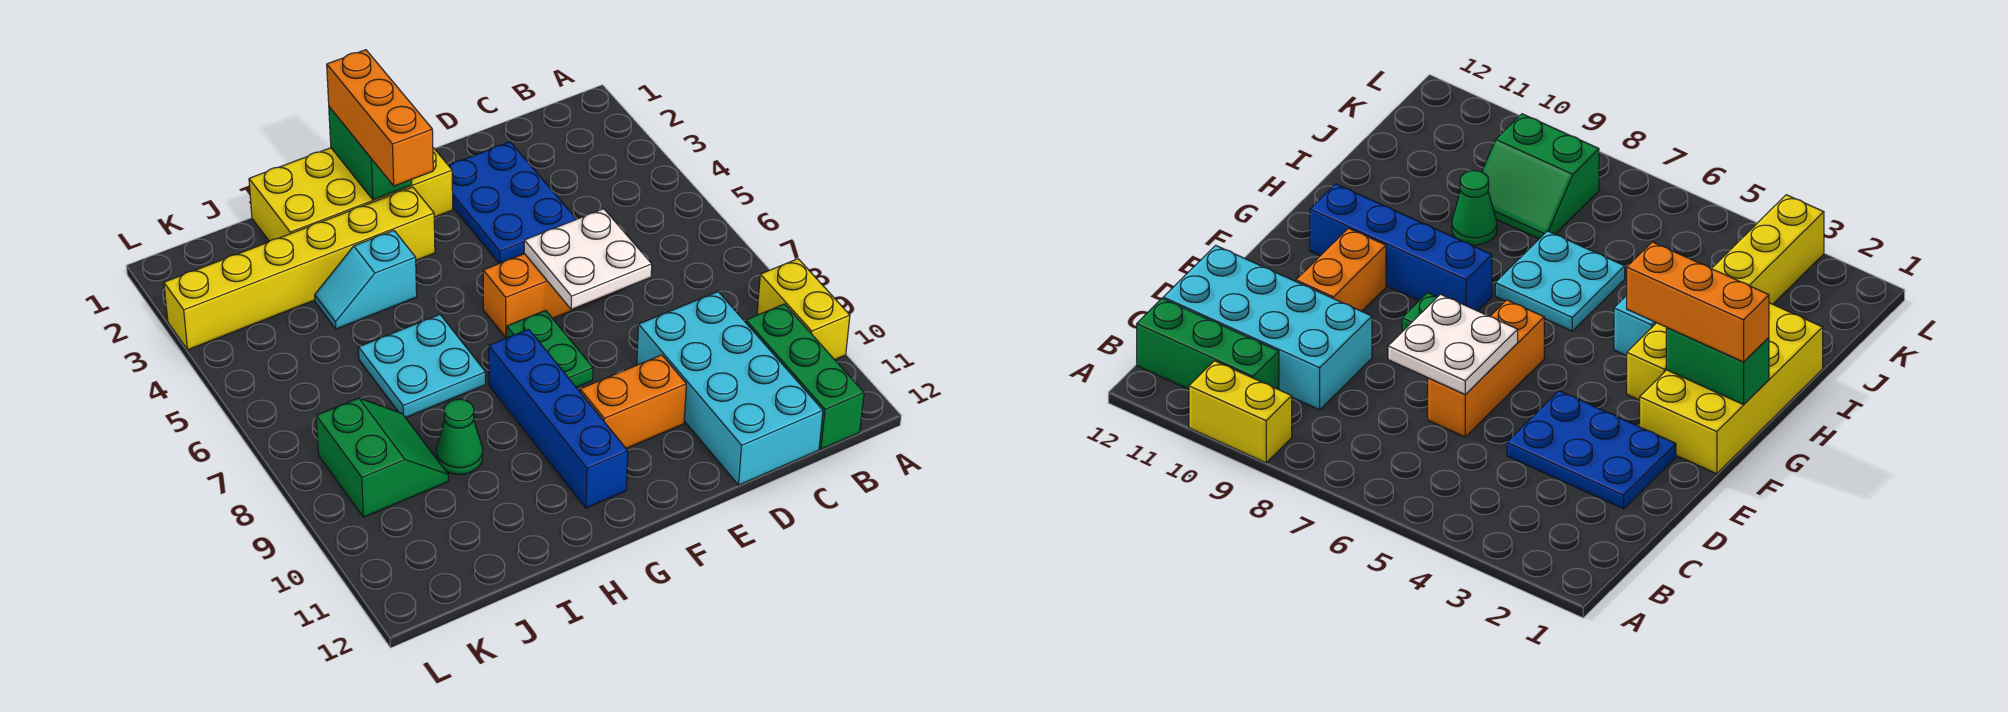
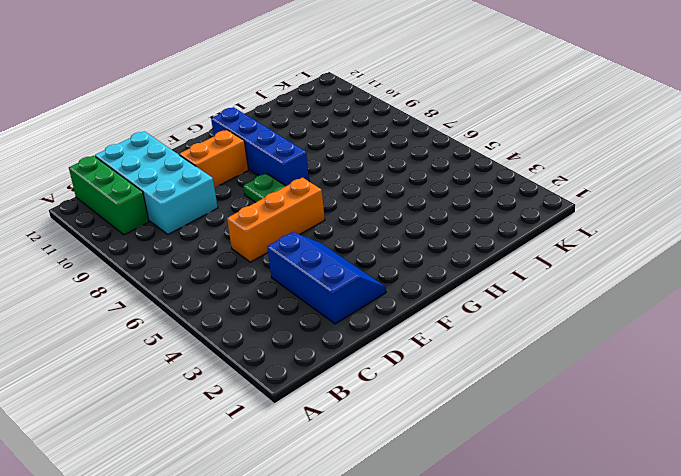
blue slope D2:E4 level 1 top D -> blue plate D2:E4 level 1
none -> yellow brick A9:A10 level 1
none -> yellow brick F1:I2 level 1
none -> yellow brick G3:L3 level 1

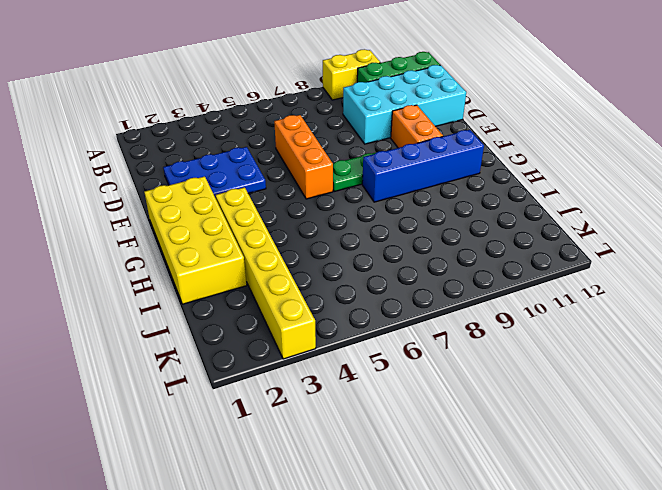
none -> cyan slope H4:I4 level 1 top H
none -> cyan plate H6:I7 level 1
none -> green cone I9 level 1

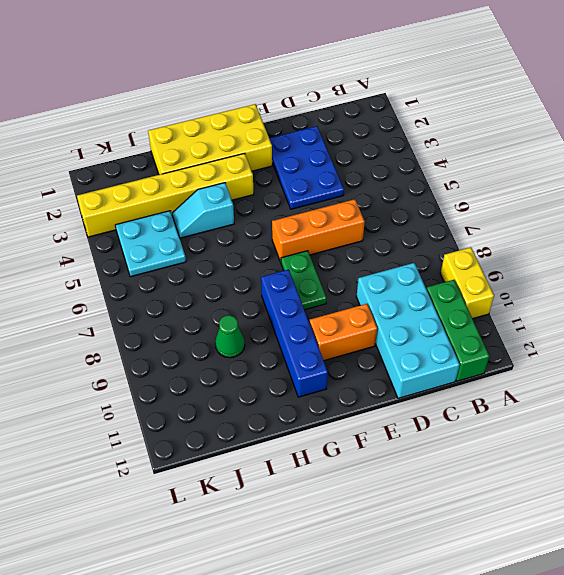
cyan plate J4:K5 level 1 -> cyan plate H6:I7 level 1
none -> green slope J8:K9 level 1 top K
none -> white plate D6:E7 level 2
none -> green brick G1:G2 level 2

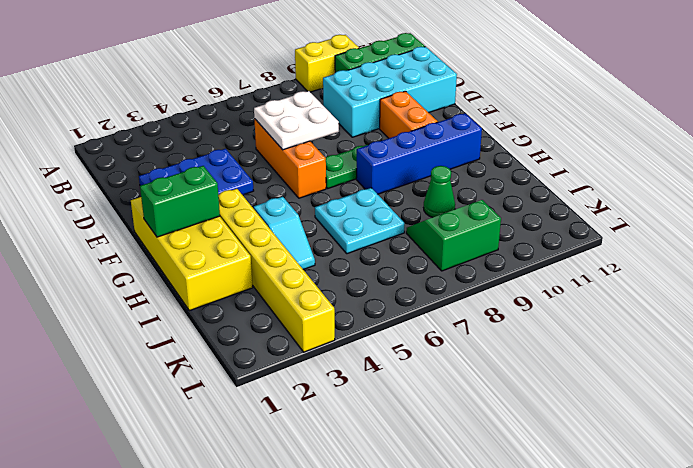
none -> orange brick G1:G3 level 3

